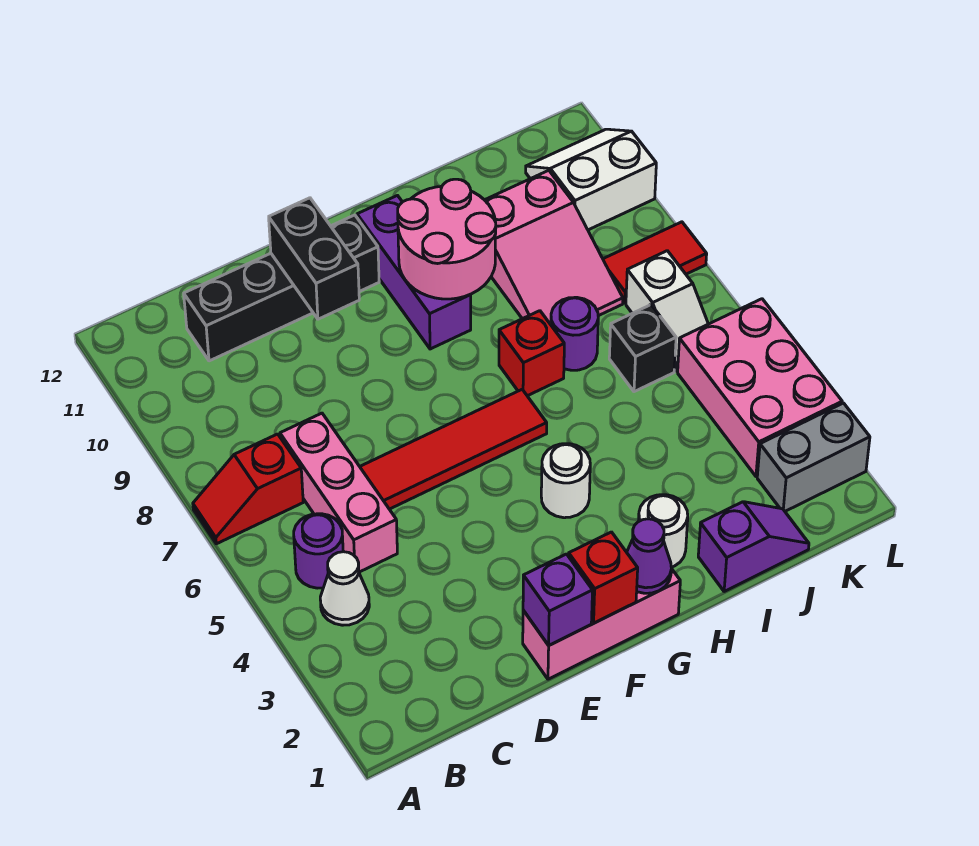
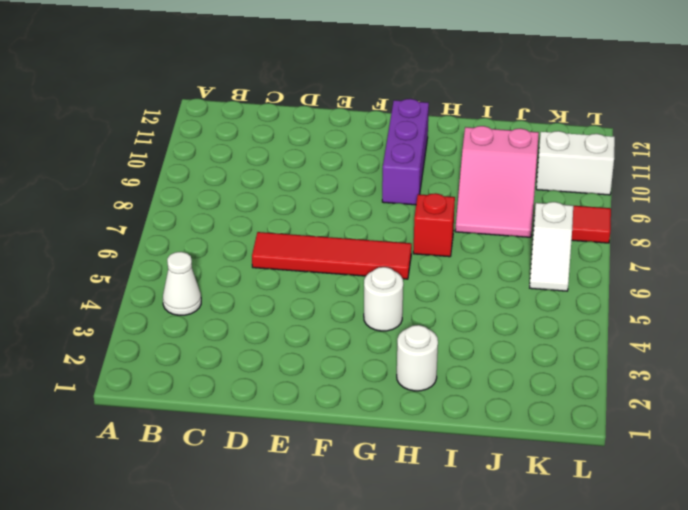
none -> red slope A7:B7 level 1 top B
none -> purple round brick B5 level 1
none -> pink brick C5:C7 level 1

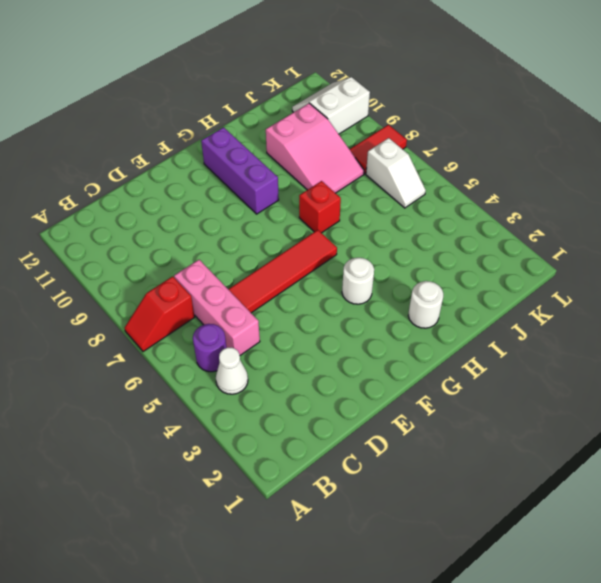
none -> black brick C11:F11 level 1
none -> pink brick E1:G1 level 1
none -> purple slope I1:J1 level 1 top I

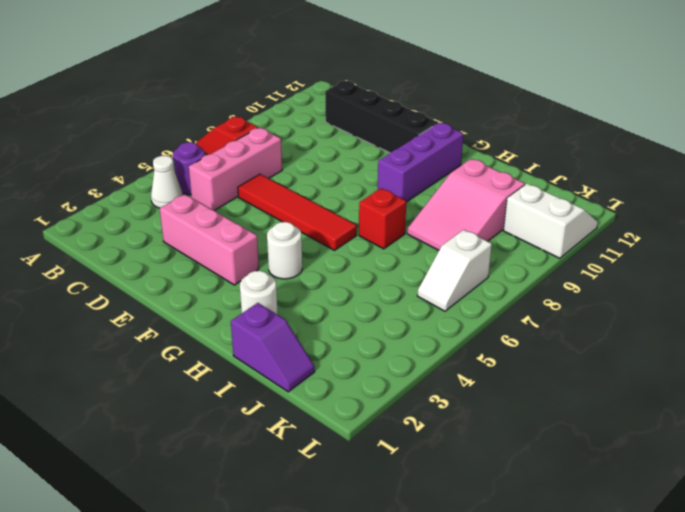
pink brick D3:F3 level 1 -> pink brick E1:G1 level 1
none -> purple round brick I7 level 1
none -> black brick J6 level 1
none -> grey brick K2:L2 level 1

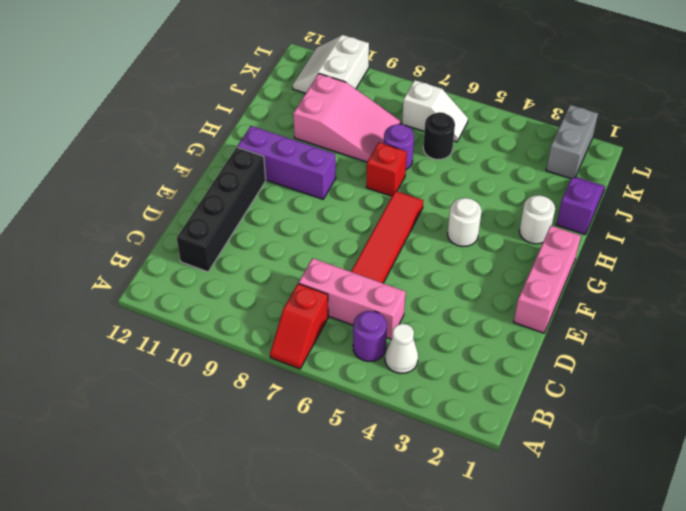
black round brick J6 level 1 -> black brick J6 level 1
none -> pink brick K3:L5 level 1
none -> red tile K8:L8 level 1
none -> purple brick E1 level 2

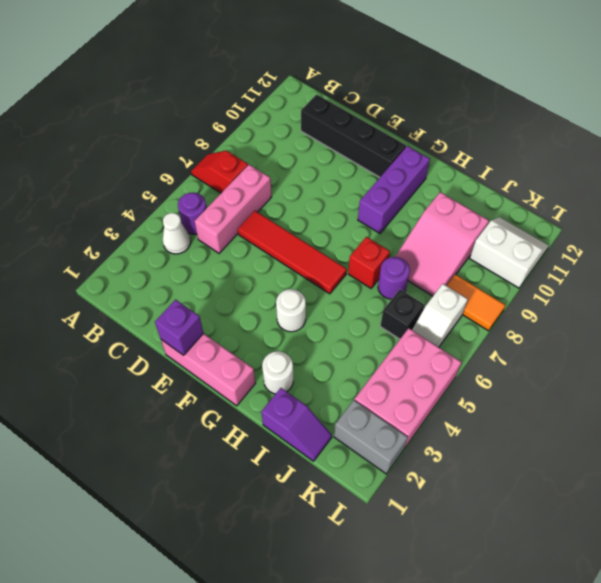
orange tile K8:L8 level 1 -> red tile K8:L8 level 1
none -> black brick E10:E11 level 2
none -> red brick F1 level 2
none -> purple cone G1 level 2

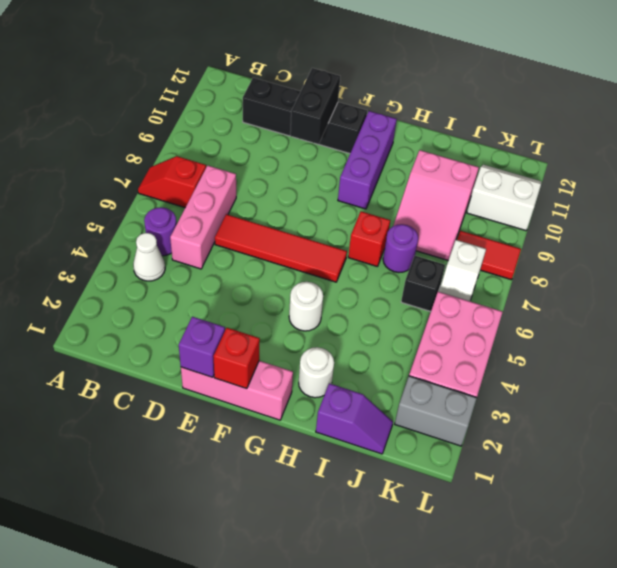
none -> purple cone G1 level 2
none -> pink round brick G9:H10 level 2

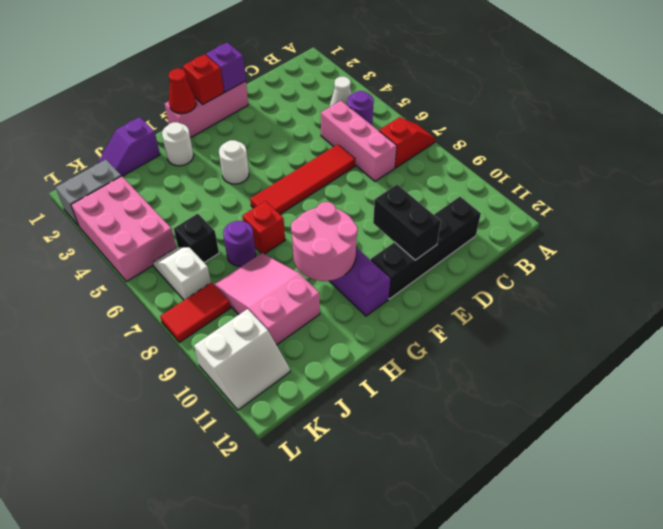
red cone G1 level 2 -> purple cone G1 level 2

